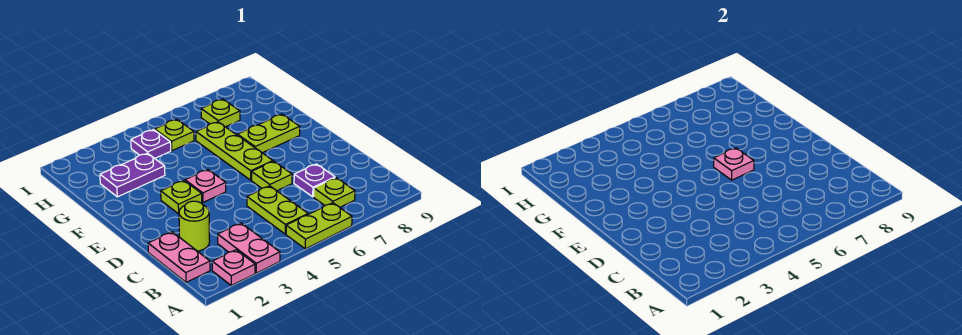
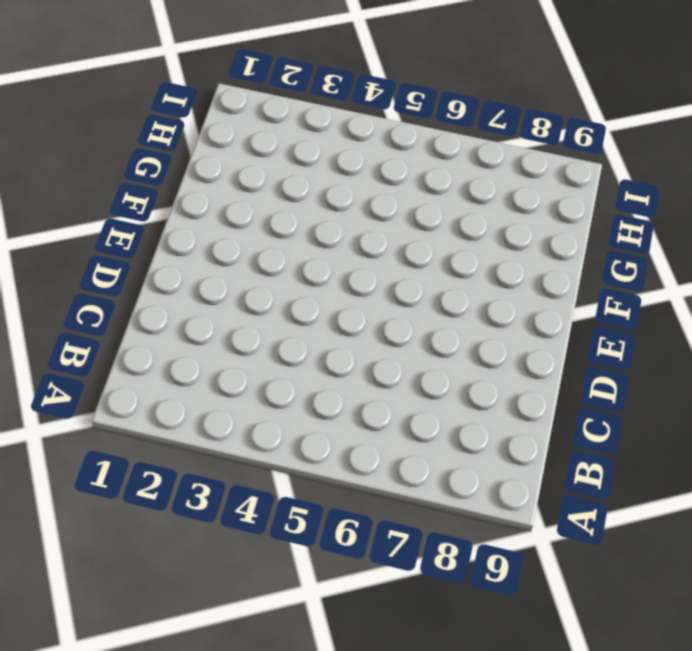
none -> pink plate A2 level 1
none -> pink plate A3:B3 level 1
none -> lime plate A5:A6 level 1

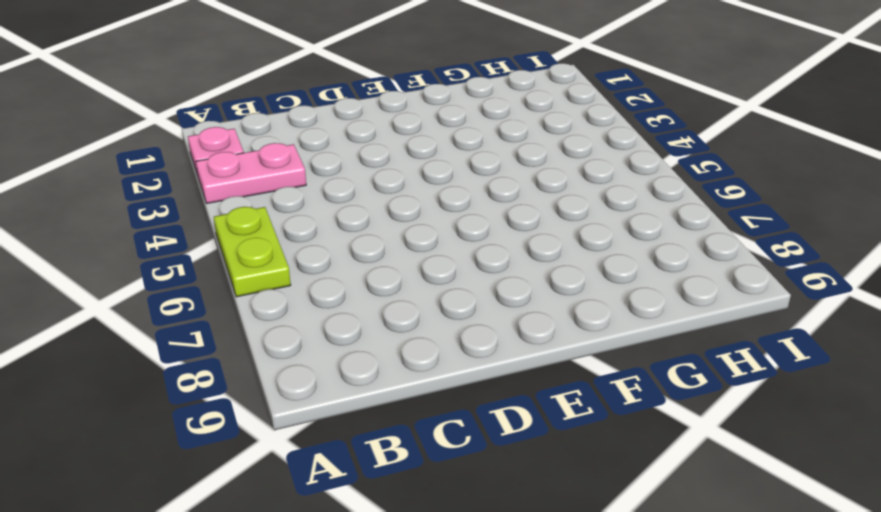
none -> pink plate B1:C1 level 1
none -> lime plate B5:C5 level 1
none -> lime plate B7 level 1

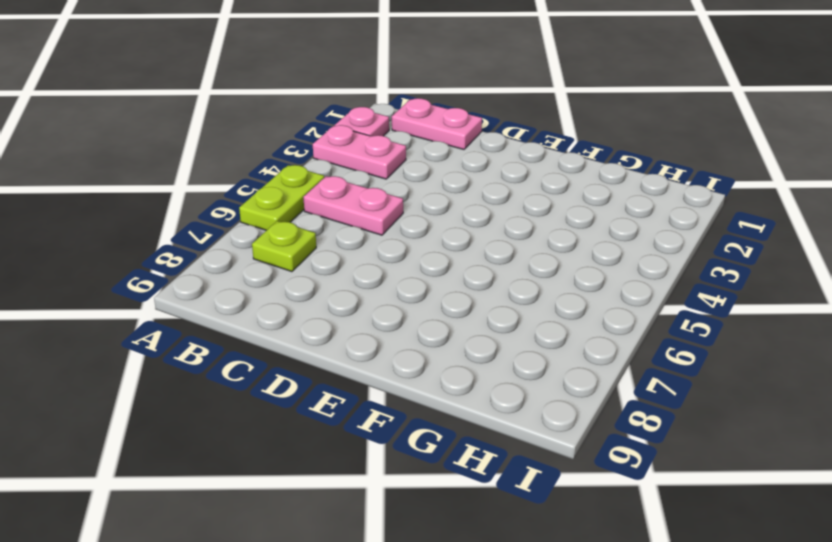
pink plate B5:C5 level 1 -> lime plate B5:C5 level 1
none -> lime round brick C2 level 1
none -> purple plate C7 level 1
none -> lime plate D6 level 1

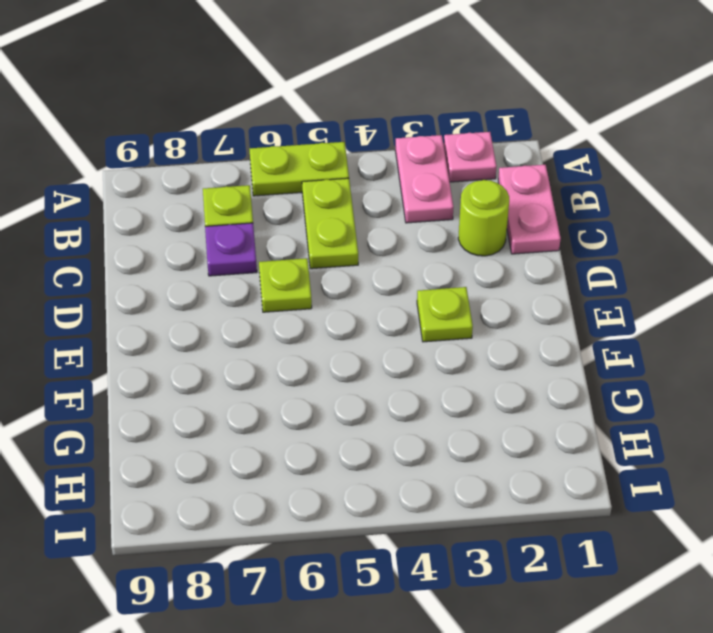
none -> pink plate E4 level 1
none -> lime plate E6:G6 level 1
none -> lime plate F7:F8 level 1

